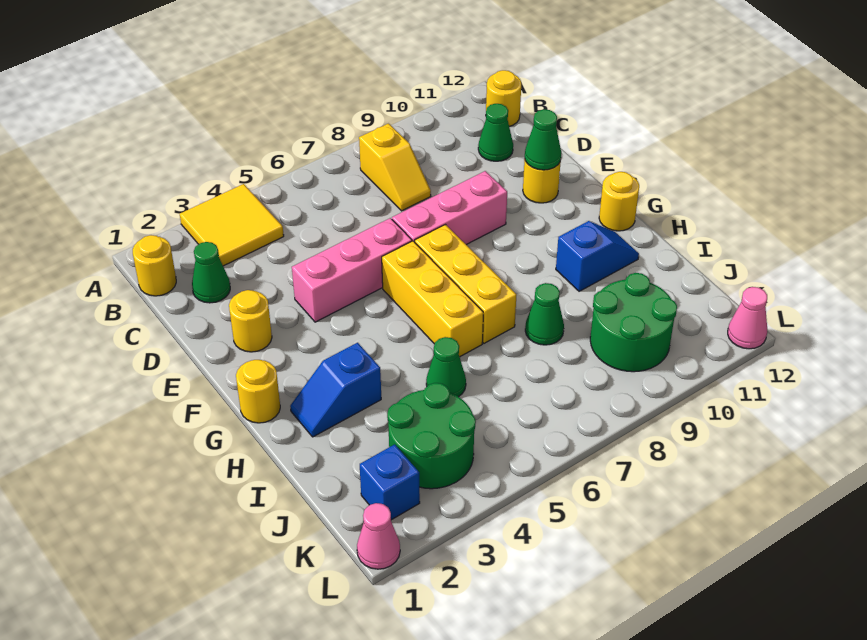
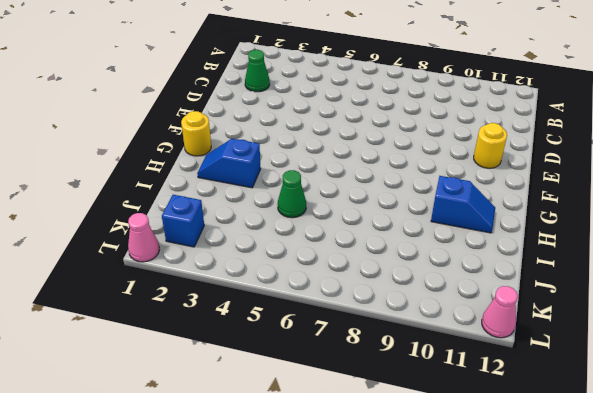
none -> yellow tile A3:B4 level 1
none -> yellow round brick B1 level 1
none -> yellow slope B8:C8 level 1 top B

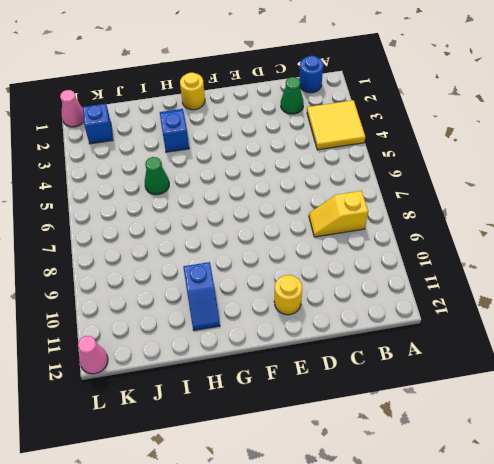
blue round brick B1 level 1 -> yellow round brick B1 level 1
none -> yellow round brick B12 level 1
none -> green cone C11 level 1
none -> yellow round brick E2 level 1

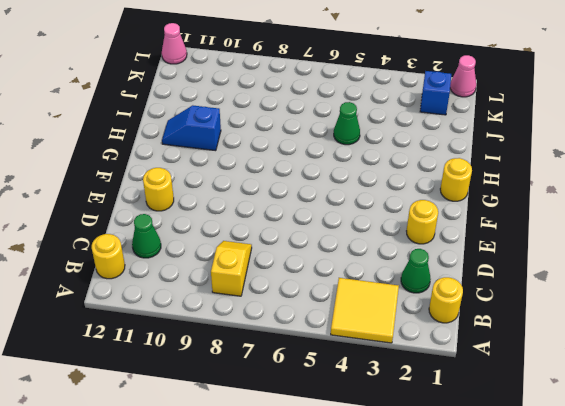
none -> pink brick E4:E6 level 1
none -> pink brick E7:E9 level 1
none -> yellow brick F6:H6 level 1

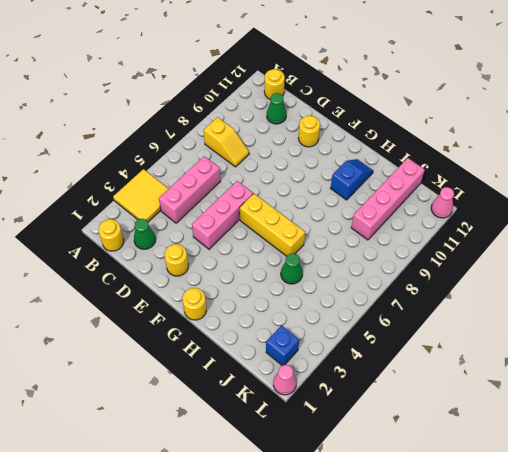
pink brick C4:C6 level 1 -> pink brick E7:E9 level 1
pink brick J9:J12 level 1 -> green round brick J9:K10 level 1
none -> yellow brick F7:H7 level 1
none -> yellow round brick G12 level 1
none -> blue slope H2:H3 level 1 top 3

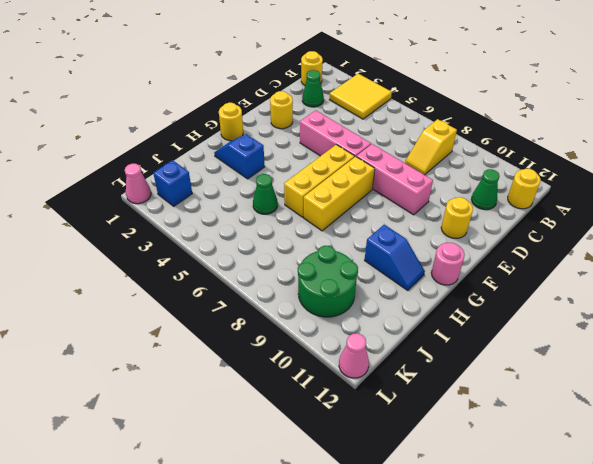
pink round brick G12 level 1 -> yellow round brick G12 level 1
none -> green cone I8 level 1
none -> green round brick J3:K4 level 1
none -> green cone E11 level 2

